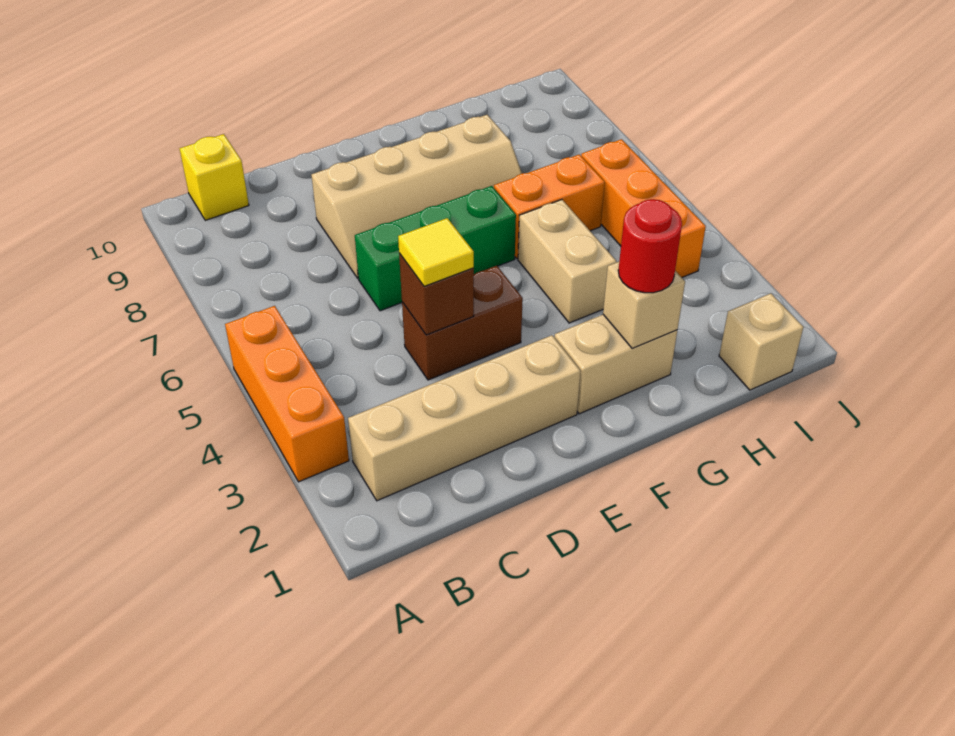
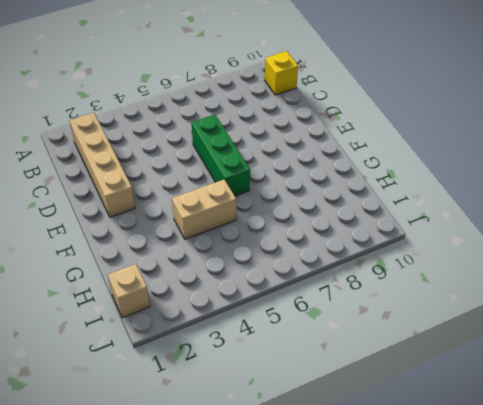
none -> orange brick A3:A5 level 1
none -> brown brick D4:E4 level 1
none -> tan slope D7:G8 level 1 top 8

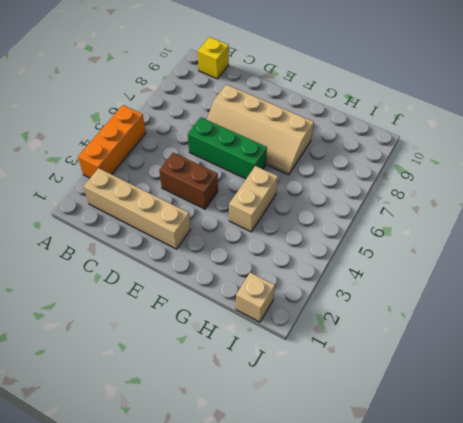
none -> tan brick F2:G2 level 1
none -> orange brick G6:H6 level 1
none -> orange brick I4:I6 level 1

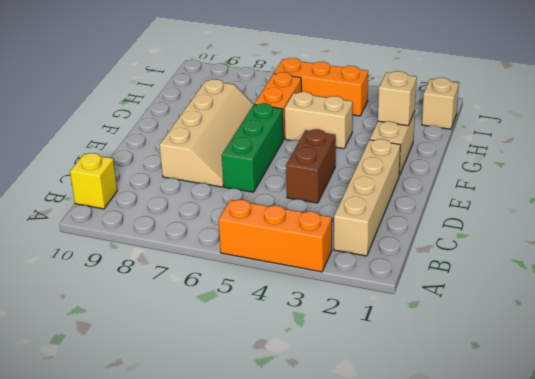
none -> brown brick D4 level 2
none -> yellow tile D4 level 3
none -> red round brick G2 level 3

